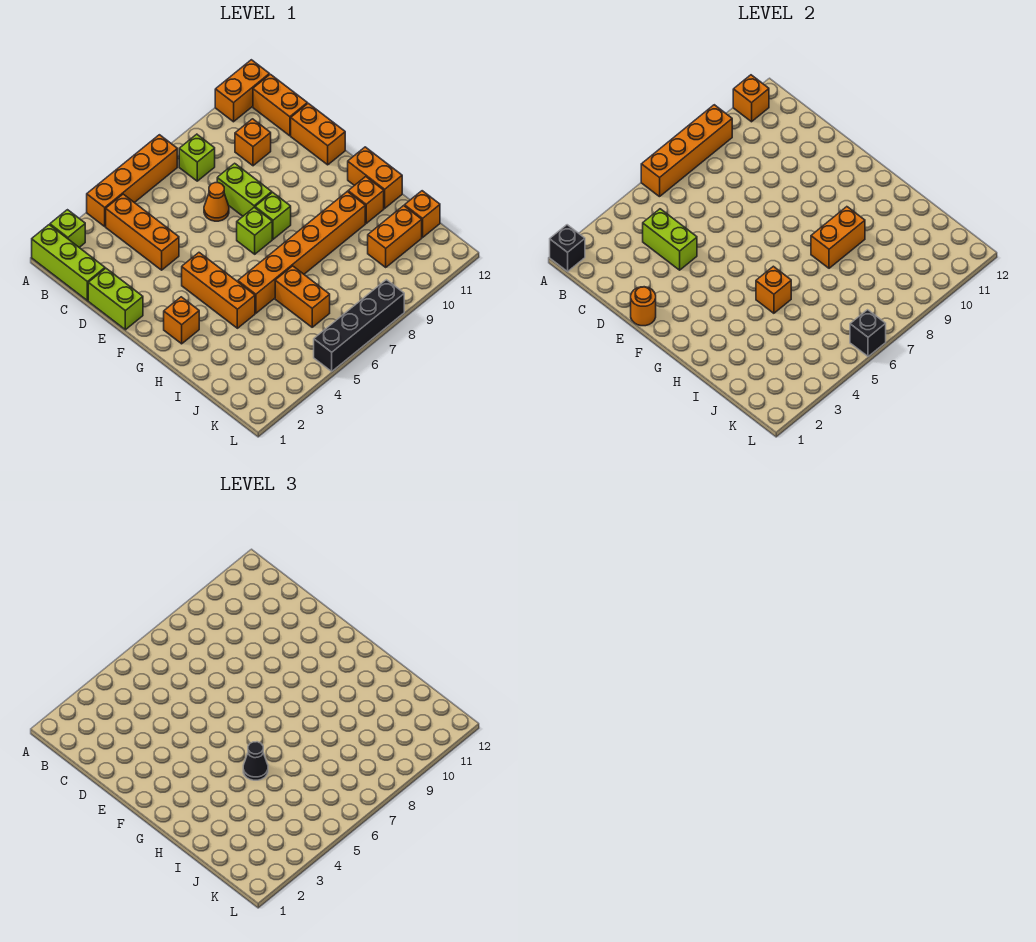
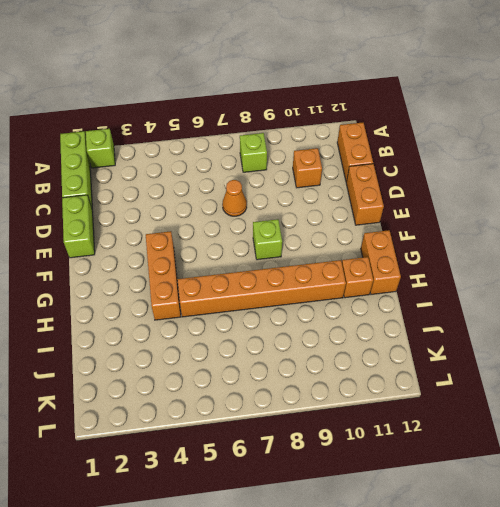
none -> orange brick A4:A7 level 1
none -> orange brick A11:A12 level 1
none -> orange brick B4:D4 level 1
none -> lime brick D8:E8 level 1

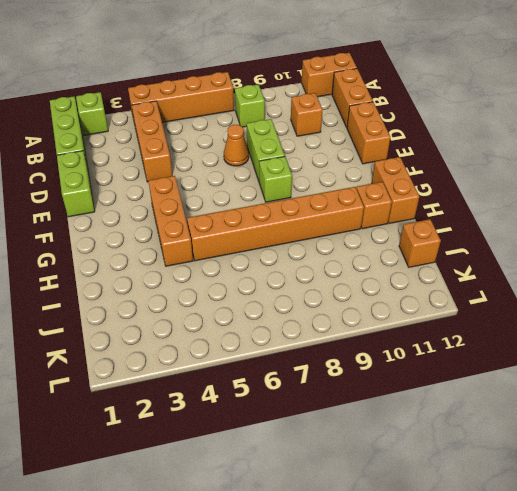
none -> lime brick F7 level 1
none -> orange brick G2 level 1
none -> orange brick I6:J6 level 1
none -> orange brick J10:J11 level 1

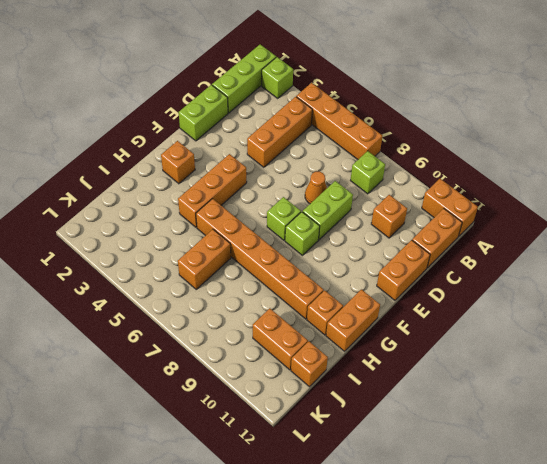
none -> black brick L5:L8 level 1
none -> black brick A1 level 2
none -> orange brick A6:A9 level 2
none -> orange brick A11 level 2

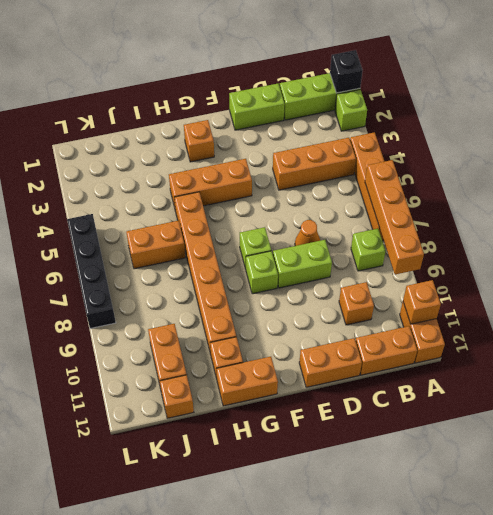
none -> lime brick C4:D4 level 2
none -> orange round brick E1 level 2
none -> orange brick H5 level 2
none -> orange brick H8:H9 level 2

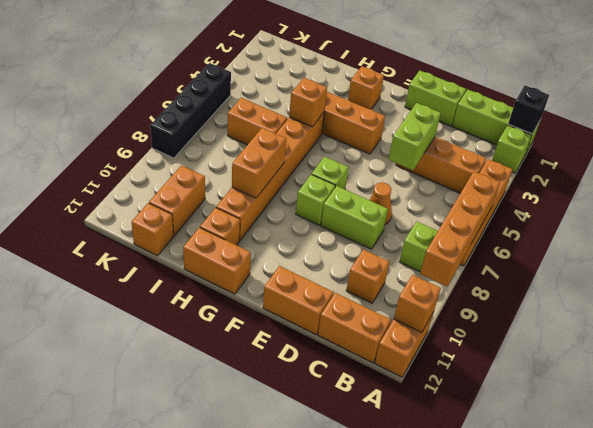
lime brick D4:D5 level 2 -> lime brick C4:D4 level 2
none -> orange round brick E1 level 2
none -> black brick L6 level 2
none -> black cone H5 level 3

